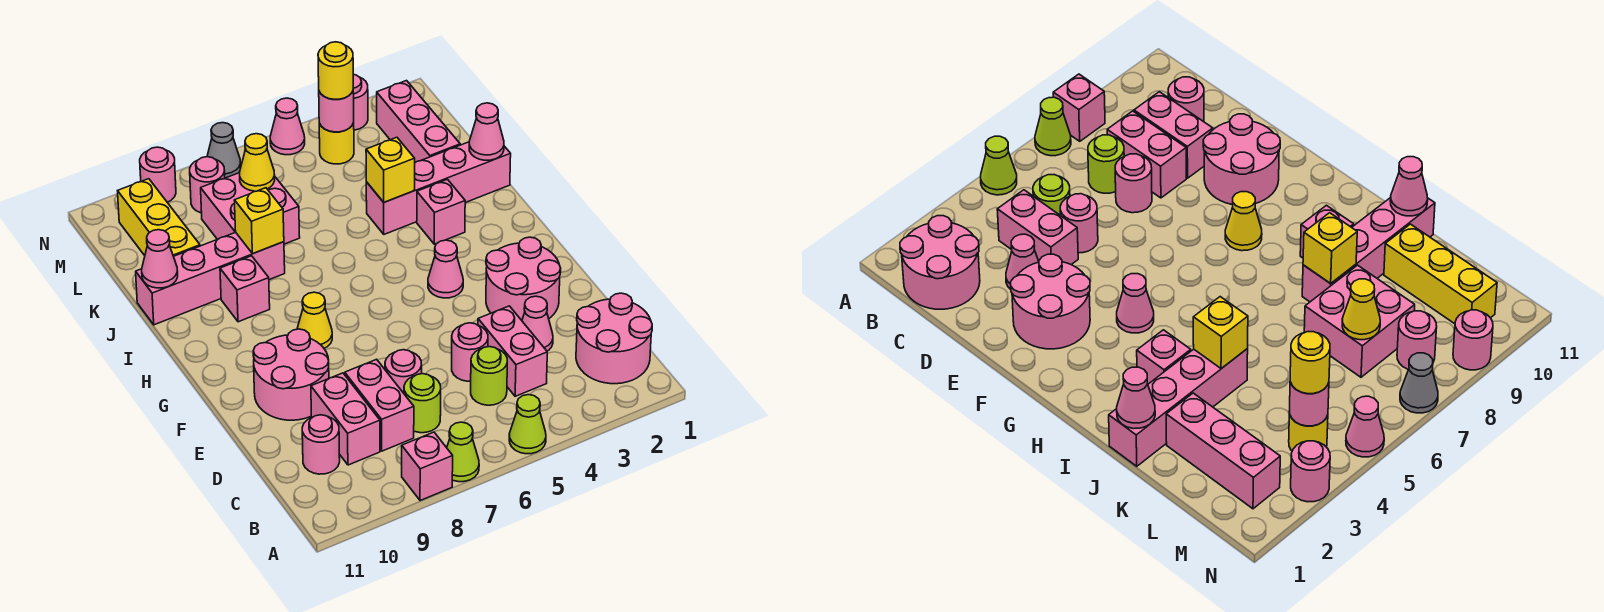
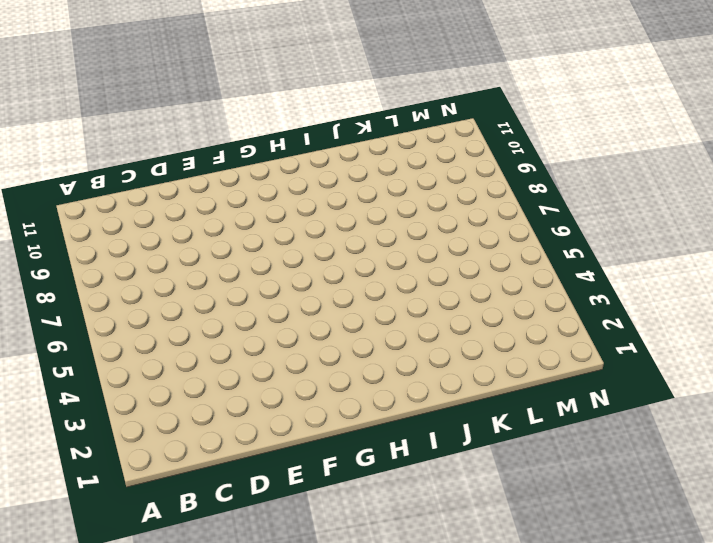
none -> lime cone A5 level 1
none -> lime cone A7 level 1
none -> pink brick A8 level 1
none -> pink round brick B1:C2 level 1

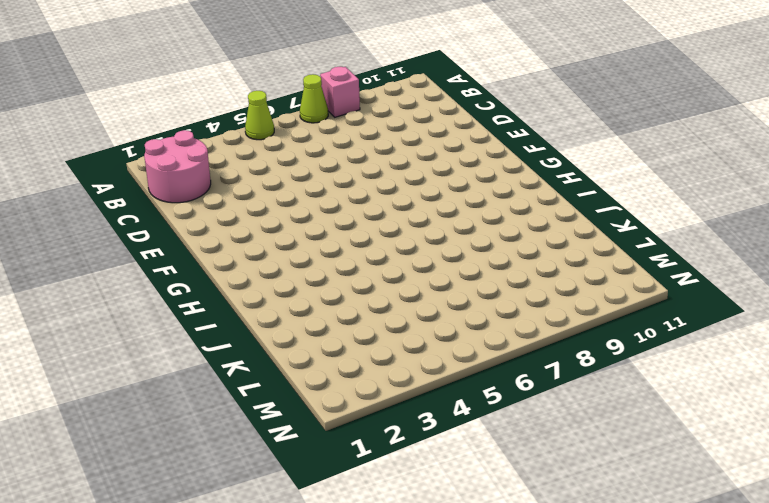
none -> pink brick C4:D4 level 1
none -> lime round brick C5 level 1
none -> lime round brick C7 level 1
none -> pink brick C8:D8 level 1

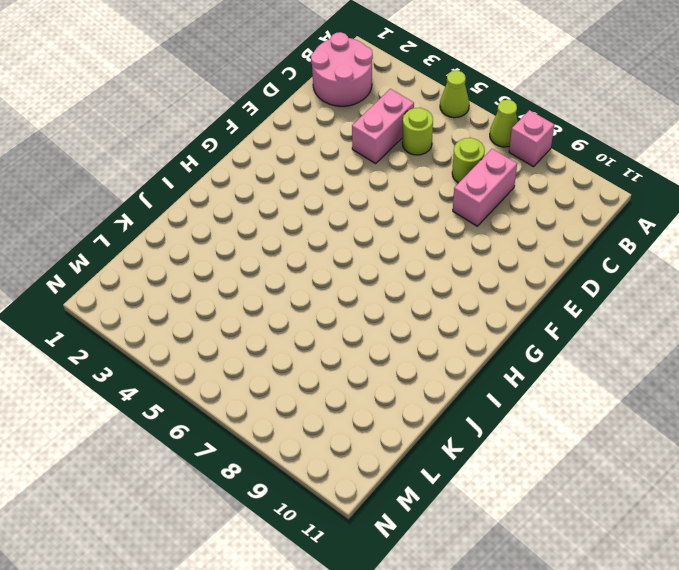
none -> pink brick C9:D9 level 1
none -> pink round brick C10 level 1
none -> pink cone D3 level 1
none -> pink round brick D5 level 1

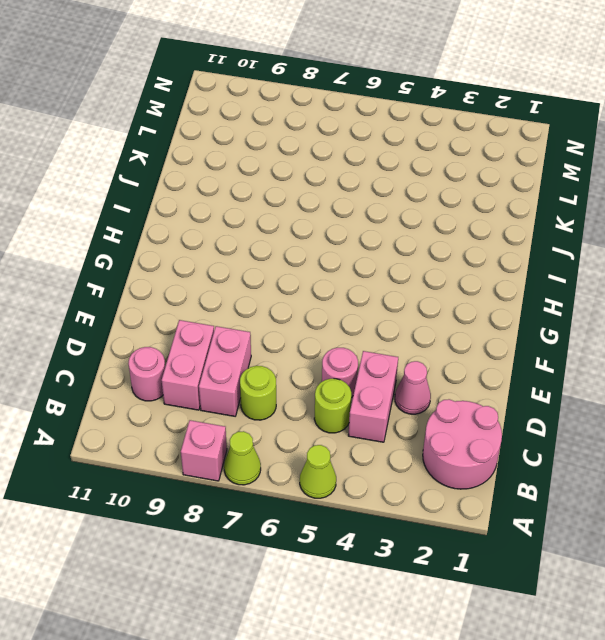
none -> pink round brick D7 level 1
none -> pink round brick E2:F3 level 1
none -> pink round brick E9:F10 level 1
none -> pink cone G4 level 1

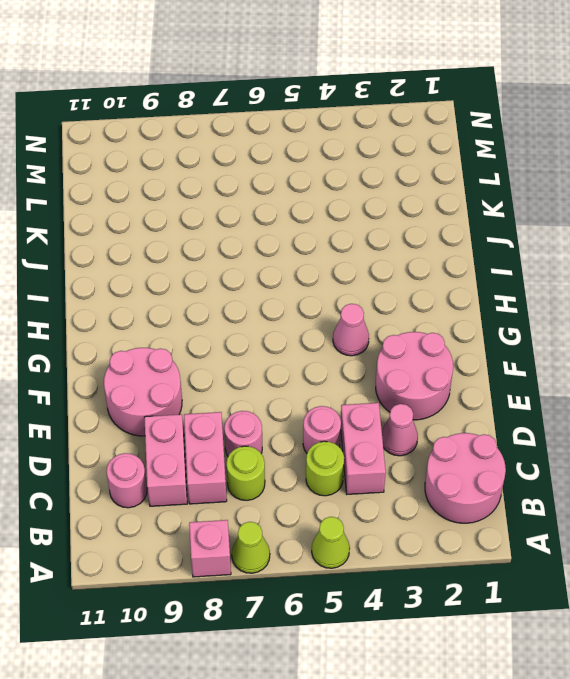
none -> yellow cone G8 level 1
none -> pink brick I3 level 1
none -> pink brick I9 level 1
none -> pink brick J1:J4 level 1

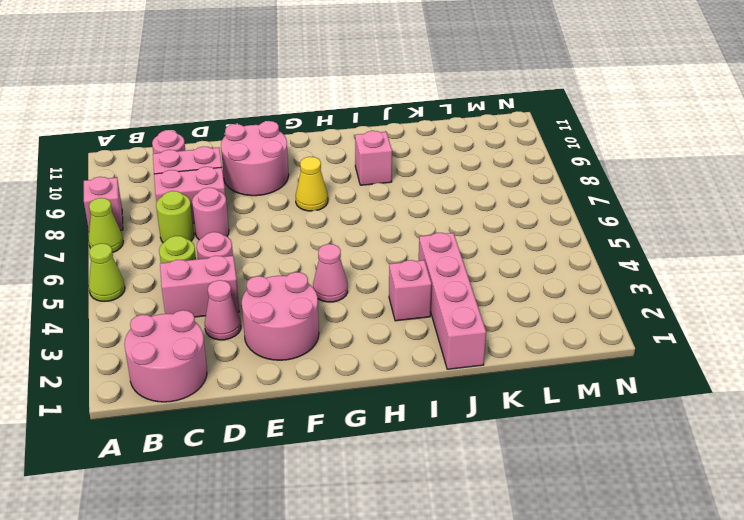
none -> pink brick J8:J11 level 1
none -> pink brick K2:M2 level 1
none -> pink brick K7:L8 level 1
none -> yellow brick K10:M10 level 1

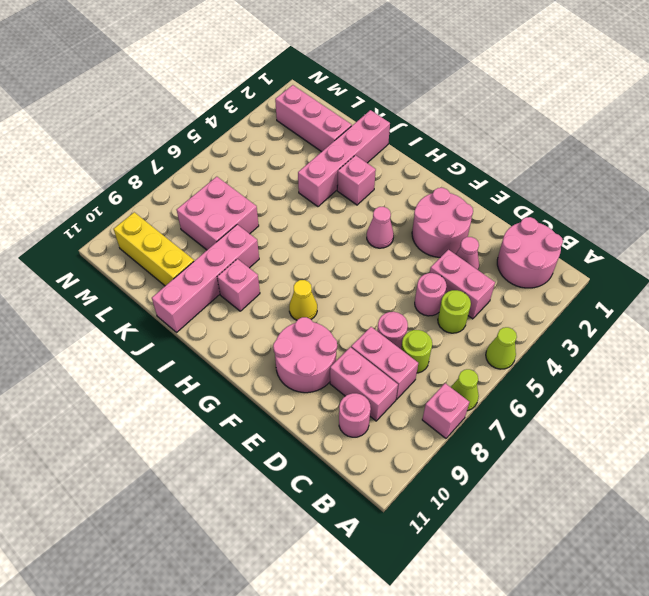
none -> yellow round brick M4 level 1
none -> pink round brick M8 level 1
none -> pink round brick N3 level 1
none -> pink cone N5 level 1

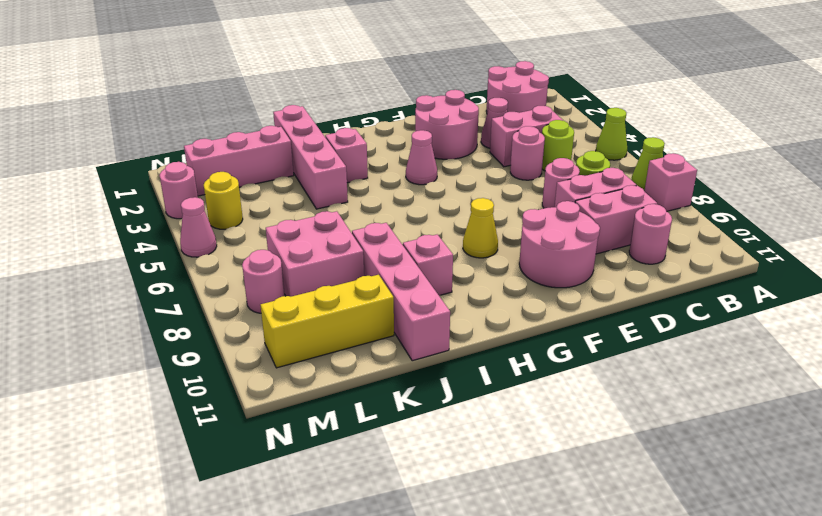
none -> grey cone N7 level 1
none -> pink round brick N9 level 1
none -> pink cone J1 level 2
none -> yellow brick J4 level 2

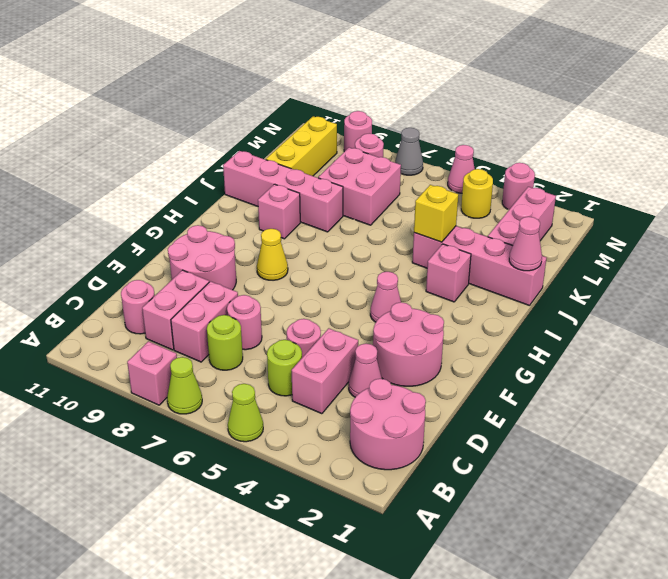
none -> yellow brick J8 level 2
none -> pink cone J11 level 2
none -> yellow cone L7 level 2
none -> pink round brick M4 level 2

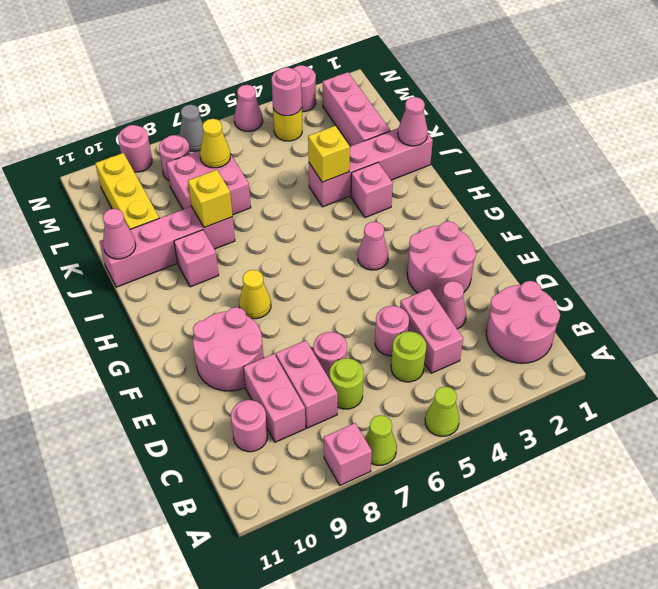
none -> yellow round brick M4 level 3

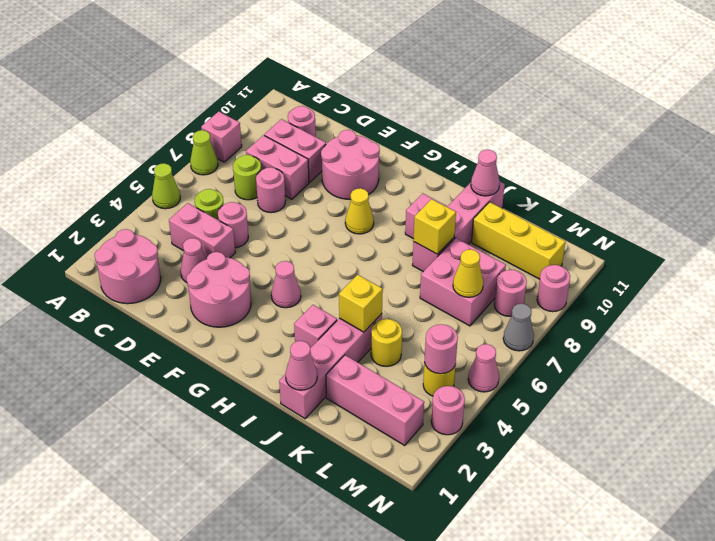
yellow round brick K4 level 1 -> yellow round brick M4 level 3

